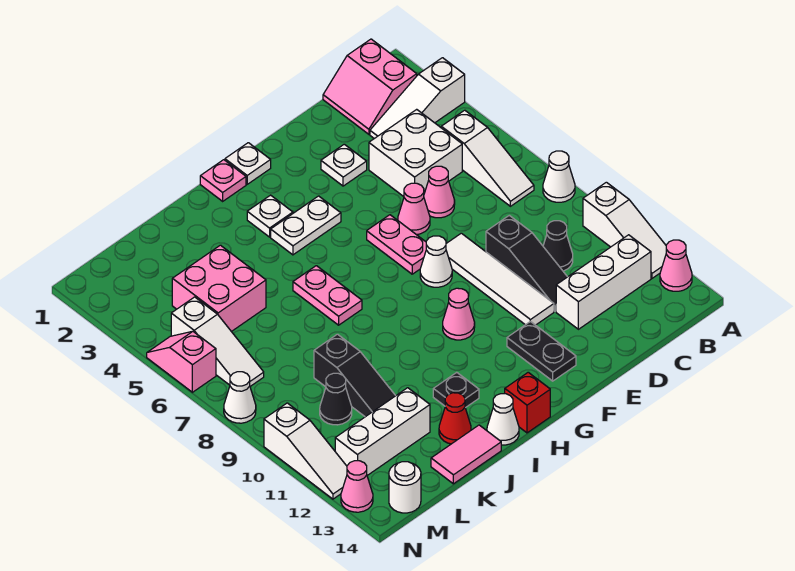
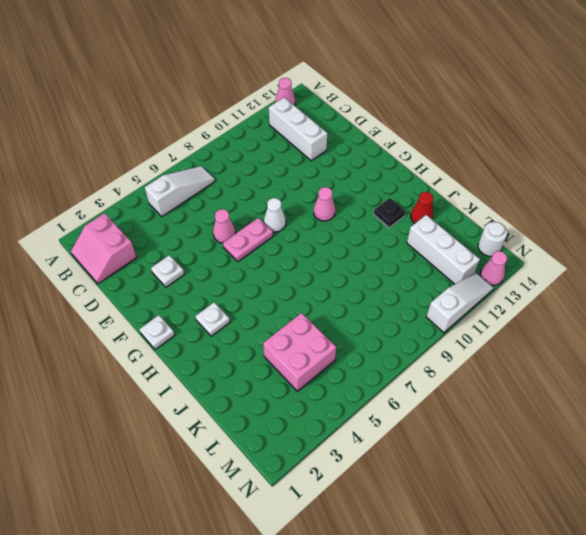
pink slope B1:C2 level 1 top 2 -> pink slope B1:C2 level 1 top B
none -> white slope A3:C3 level 1 top A
none -> white cone A8 level 1
none -> white slope A10:A12 level 1 top 10
none -> white brick C4:D5 level 1

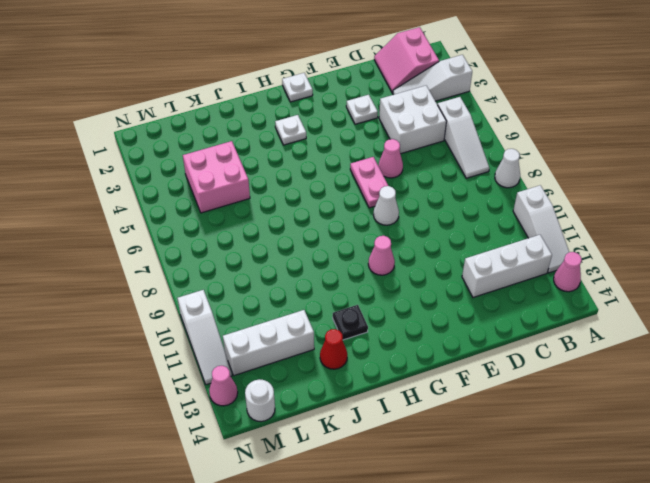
none -> black cone C10 level 1
none -> pink cone D6 level 1
none -> black slope D9:D11 level 1 top 9
none -> white tile E8:E11 level 1

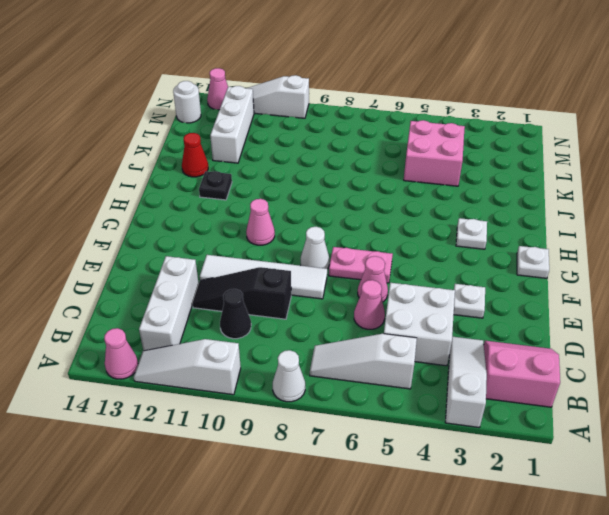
none -> black plate F12:F13 level 1
none -> white plate G4:H4 level 1
none -> pink plate H1 level 1
none -> red brick H14 level 1

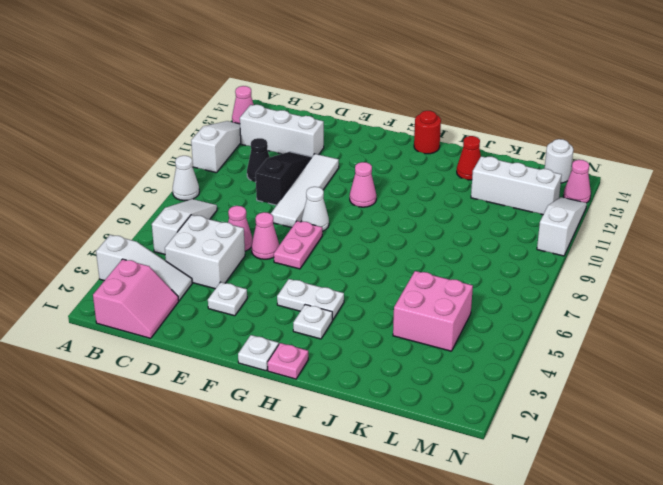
red round brick H14 level 1 -> red brick H14 level 1
none -> black plate F12:F13 level 1
none -> pink plate I6:I7 level 1
none -> black plate I12 level 1
none -> white cone I14 level 1

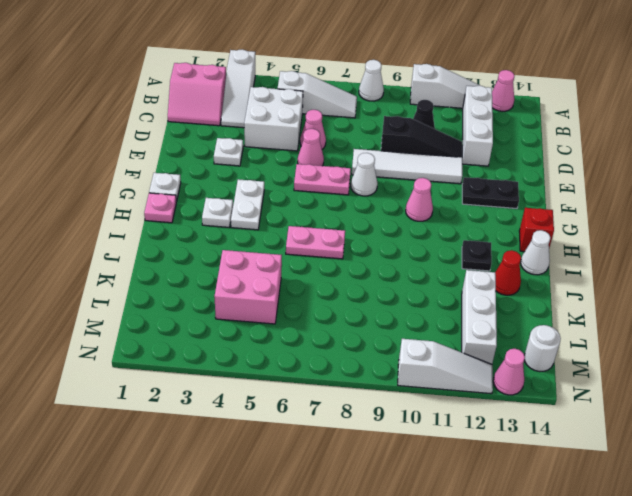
none -> pink tile J14:K14 level 1
none -> black slope K9:K11 level 1 top 9
none -> black cone L10 level 1
none -> white slope M5:M7 level 1 top 5

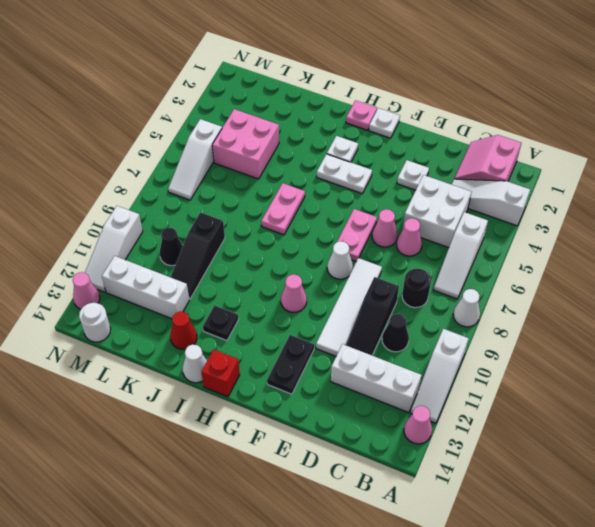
black round brick C8 level 1 -> none
none -> pink tile J14:K14 level 1
none -> pink slope N5:N6 level 1 top 6
none -> white cone N8 level 1

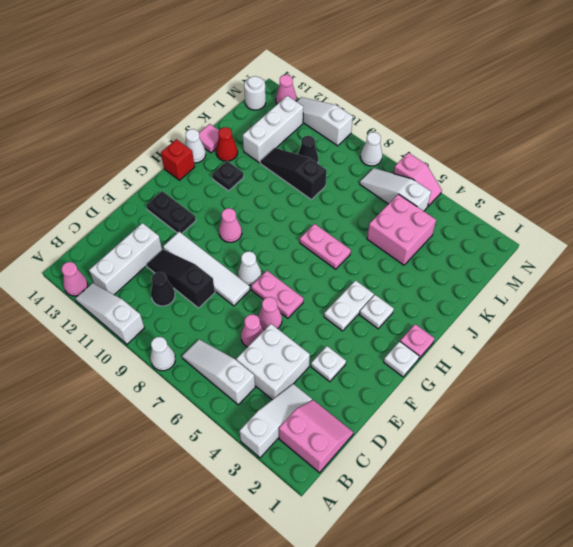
pink tile J14 level 1 -> pink tile J14:K14 level 1

